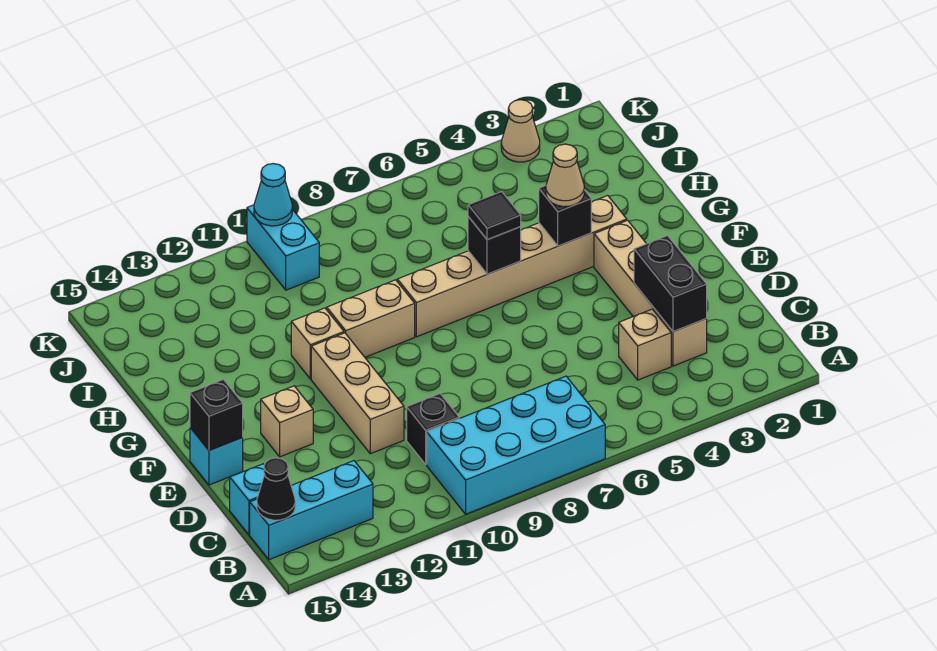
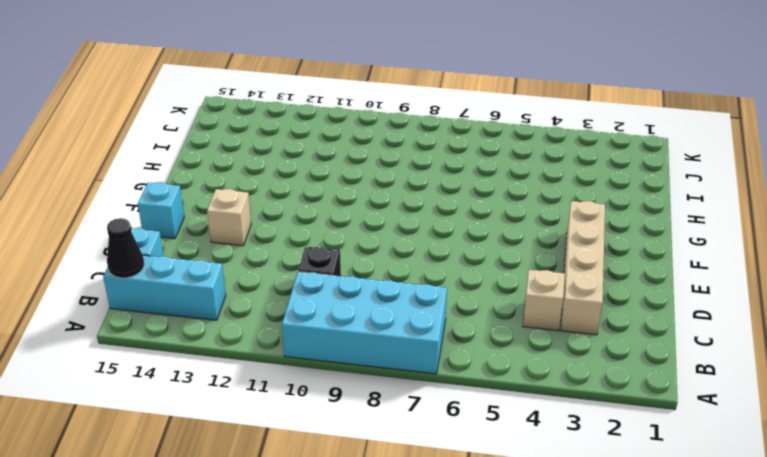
none -> tan brick D11:F11 level 1
none -> tan brick G3:G8 level 1
none -> tan brick G9:G10 level 1

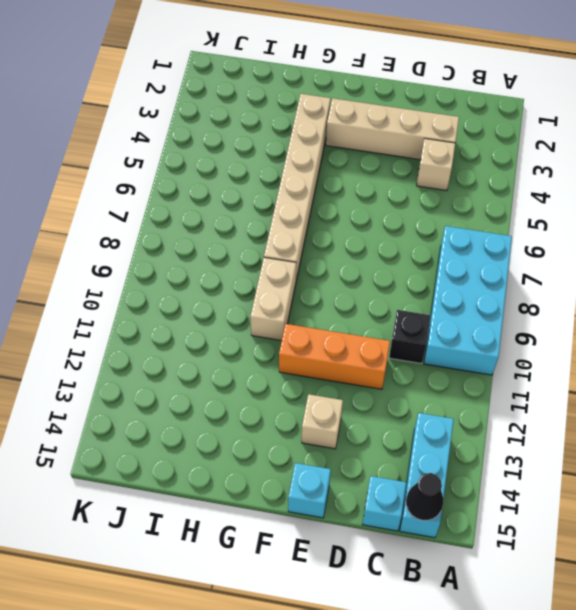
orange brick D11:F11 level 1 -> tan brick D11:F11 level 1
none -> tan brick G11 level 1
none -> cyan brick J10:K10 level 1
none -> tan cone K3 level 1

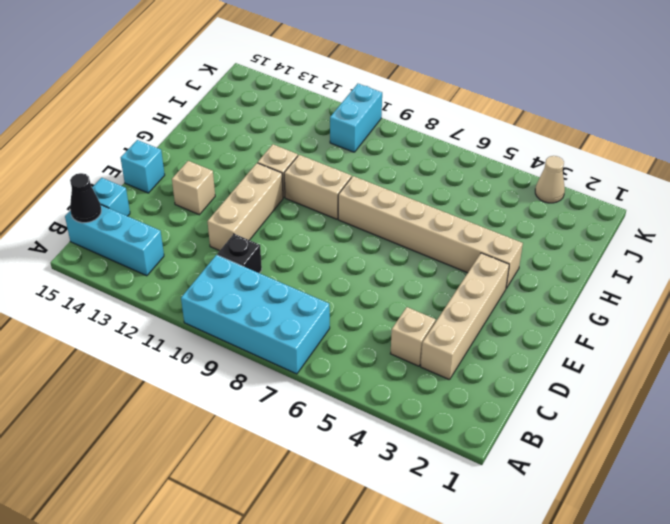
none -> black brick C3:D3 level 2
none -> black brick E15 level 2
none -> black brick G4 level 2

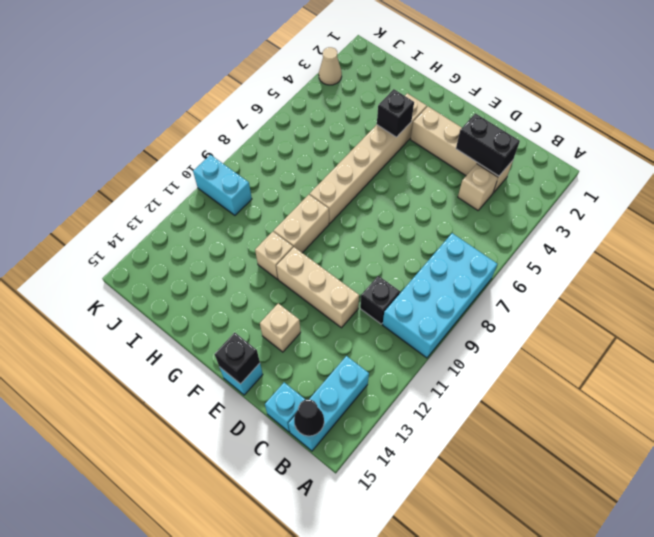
none -> black brick G6 level 2
none -> cyan cone K10 level 2
none -> tan cone G4 level 3

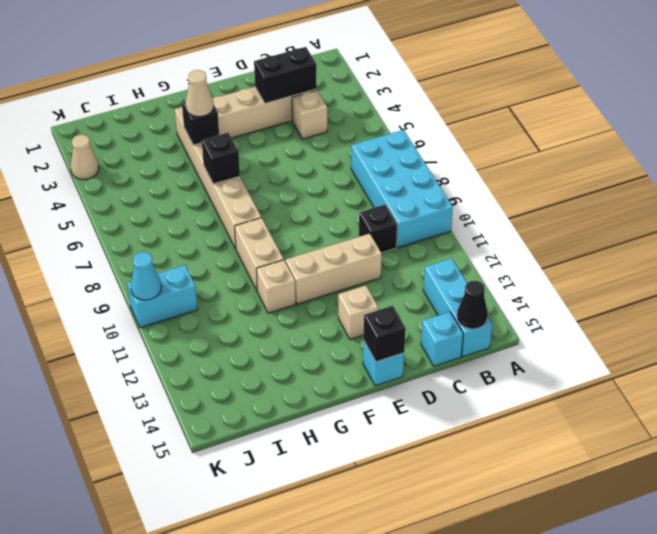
none -> black tile G6 level 3

